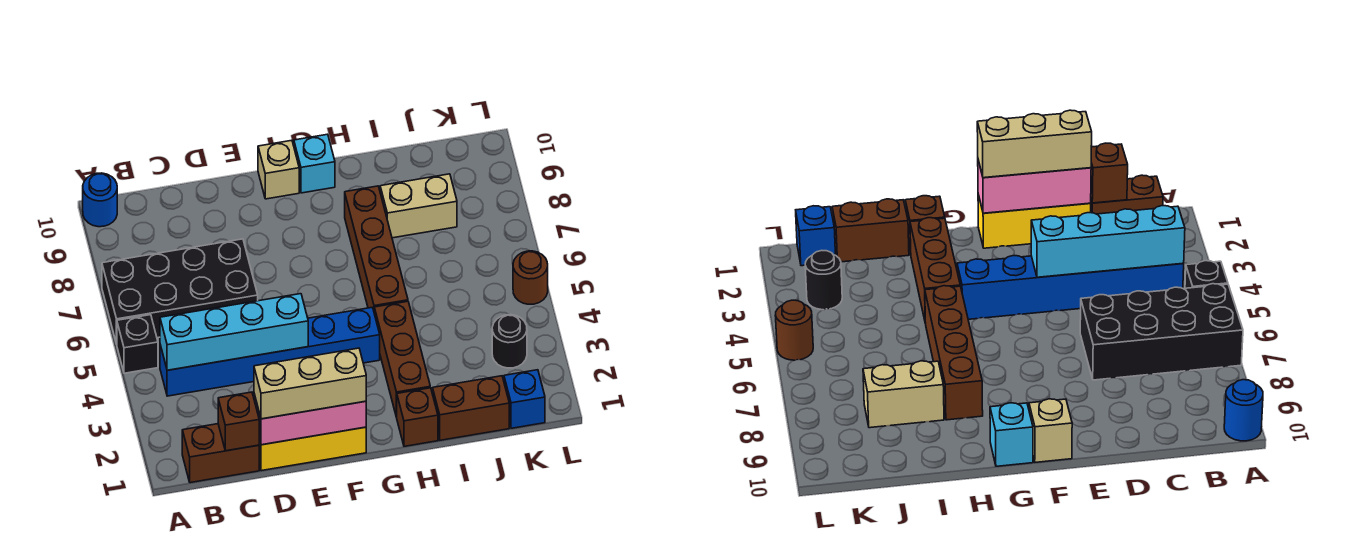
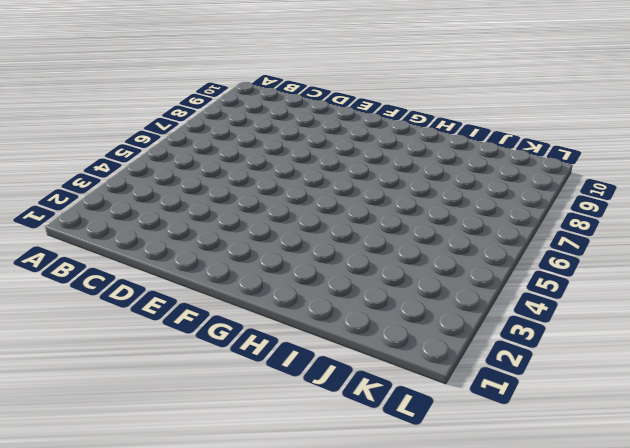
none -> black brick A5 level 1
none -> black brick A6:D7 level 1
none -> blue round brick A10 level 1

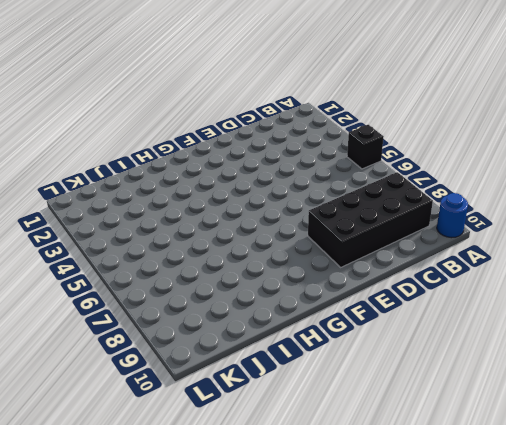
black brick B8:E9 level 1 -> black brick A6:D7 level 1
none -> brown brick B1:C1 level 1
none -> blue brick B4:G4 level 1
none -> yellow brick D1:F1 level 1

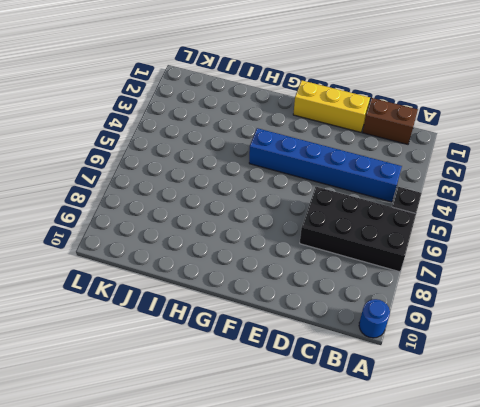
none -> tan brick F10 level 1
none -> cyan brick G10 level 1
none -> brown brick H1 level 1

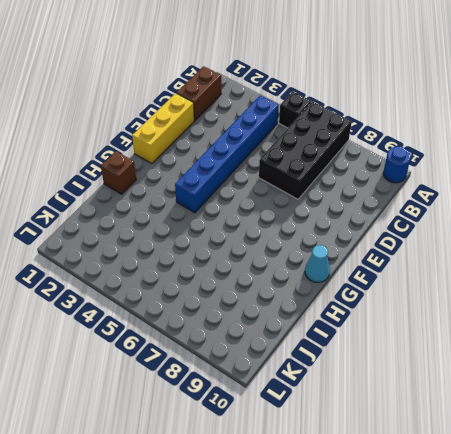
cyan cone G10 level 1 -> cyan brick G10 level 1
none -> tan brick F10 level 1
none -> brown brick H2:H4 level 1
none -> brown brick H5:H8 level 1

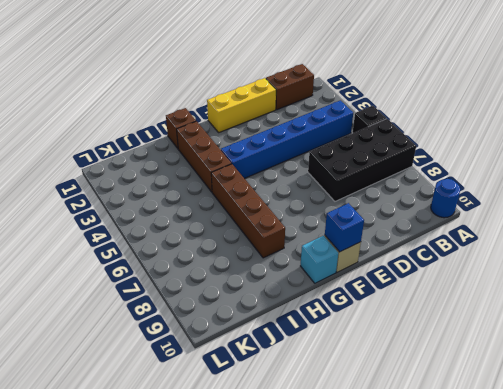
blue brick F10 level 2 -> blue brick K1 level 1
none -> brown brick I1:J1 level 1
none -> tan brick I8:J8 level 1
none -> black round brick K3 level 1

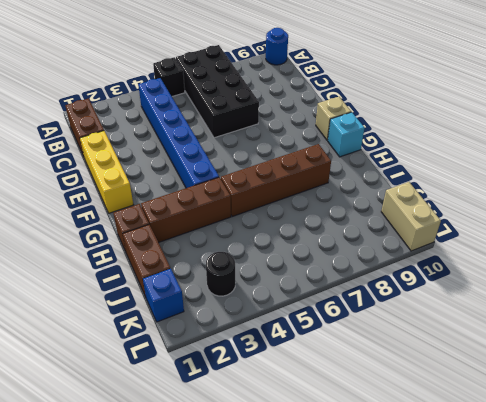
tan brick K10:L10 level 1 -> tan brick I8:J8 level 1
none -> brown round brick L5 level 1
none -> cyan brick B4:E4 level 2
none -> brown brick C1 level 2

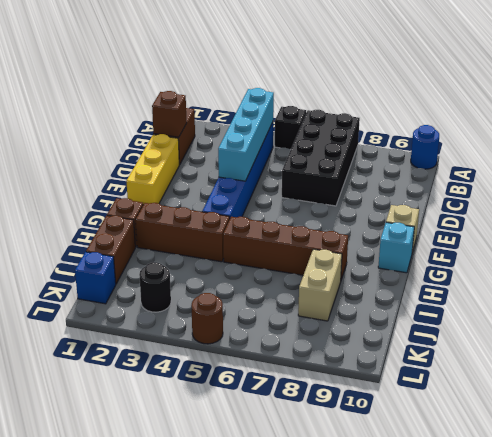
none -> pink brick D1:F1 level 2
none -> tan brick D1:F1 level 3

